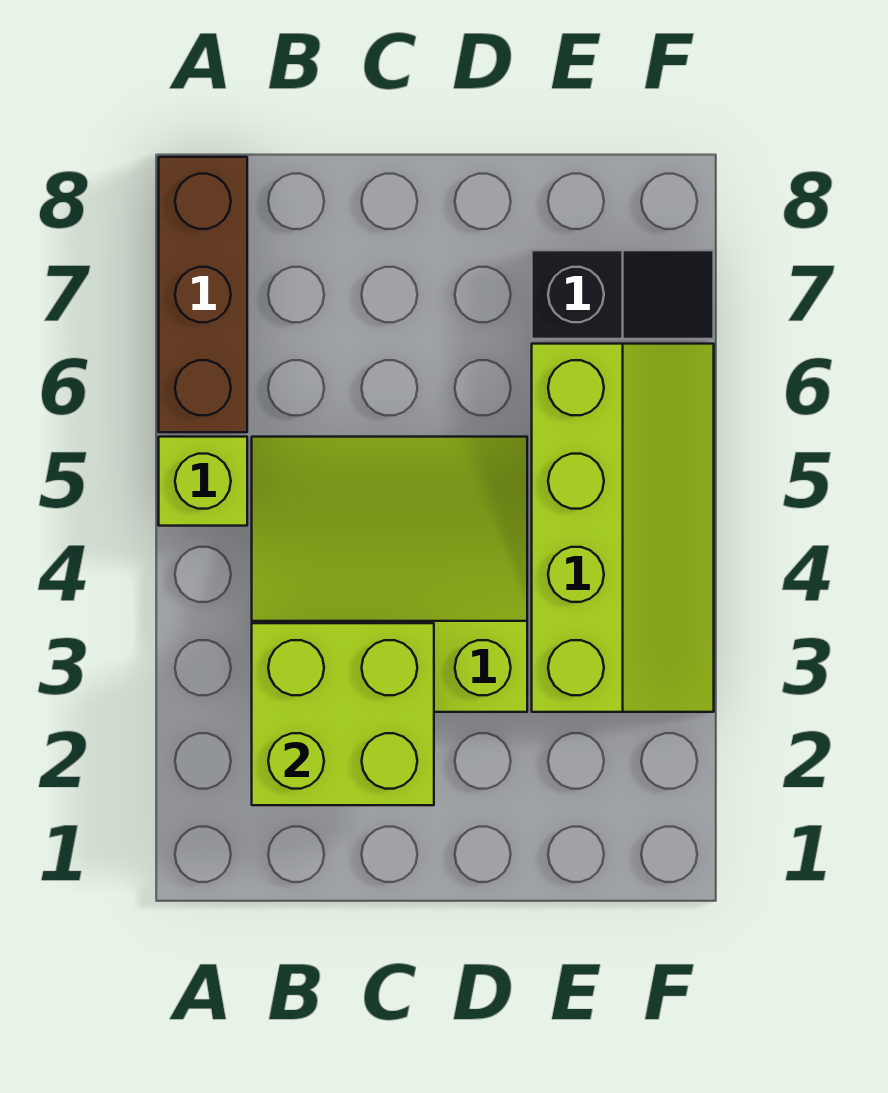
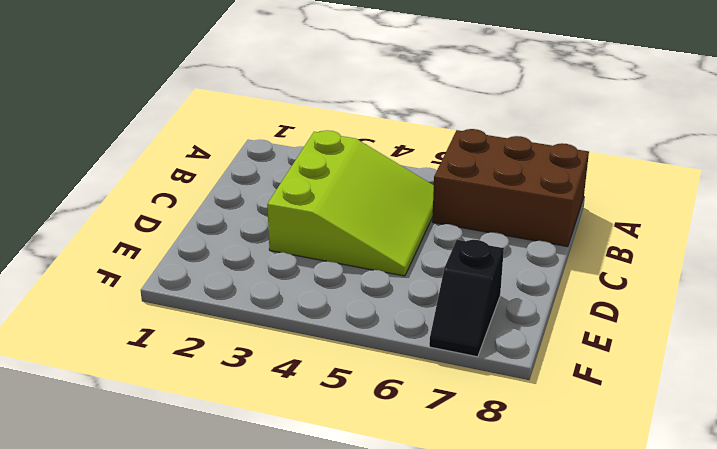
brown brick A6:B8 level 1 -> brown brick A6:A8 level 1
none -> lime brick A5 level 1
none -> lime slope E3:F6 level 1 top E

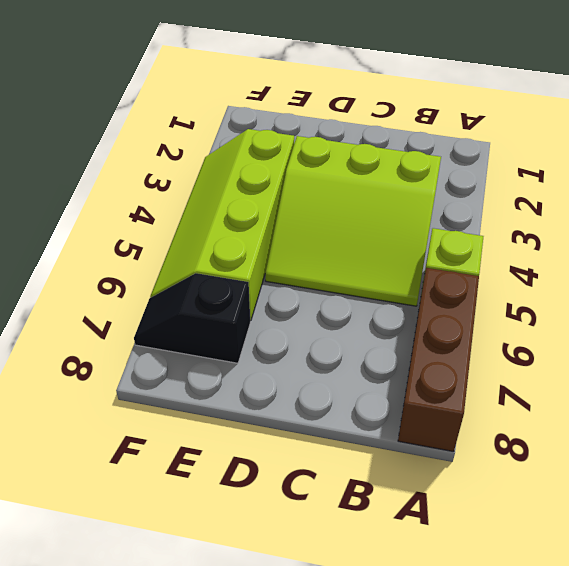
none -> lime brick B2:C3 level 2

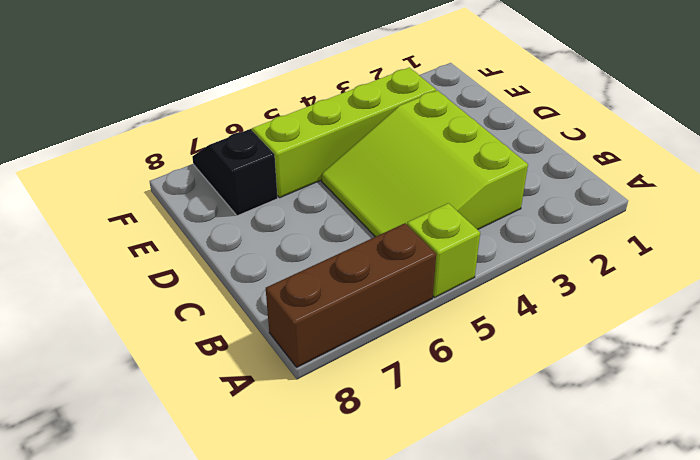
none -> lime brick B2:C3 level 2

